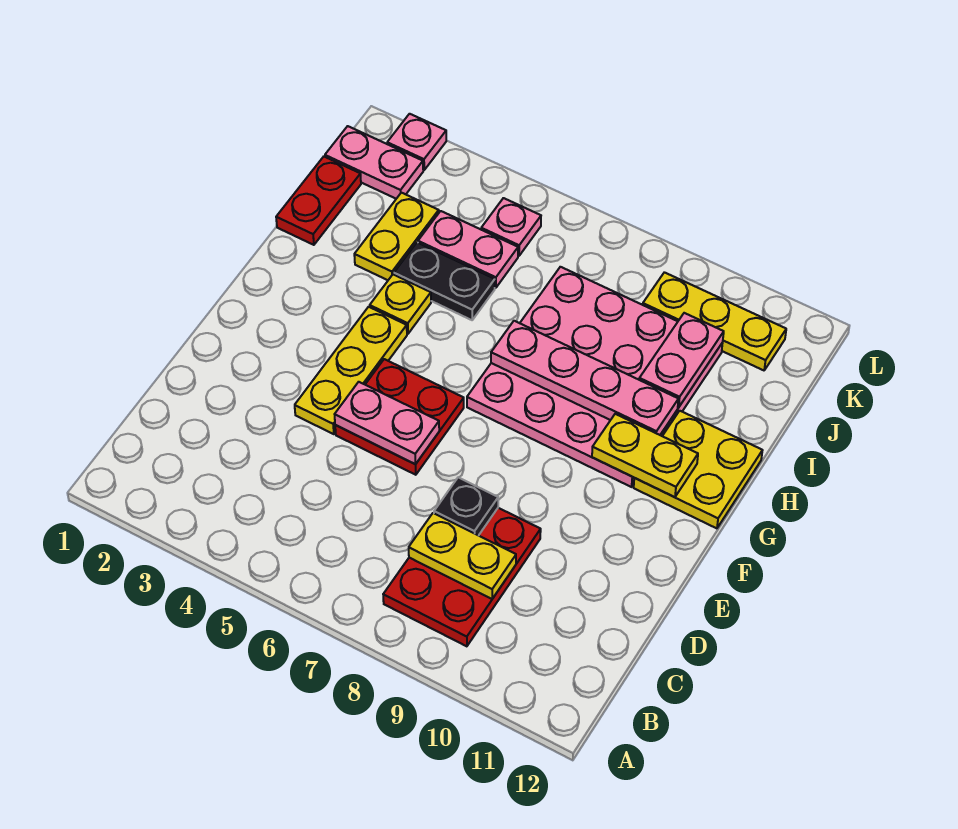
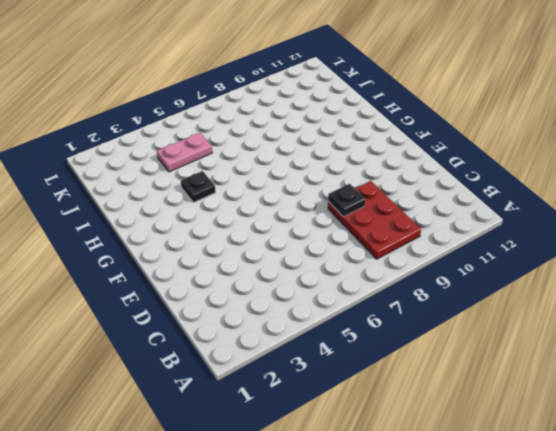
black plate H4 level 1 -> yellow plate H4 level 1
none -> yellow plate E4:G4 level 1
none -> red plate E5:F6 level 1
none -> pink plate G7:J10 level 1

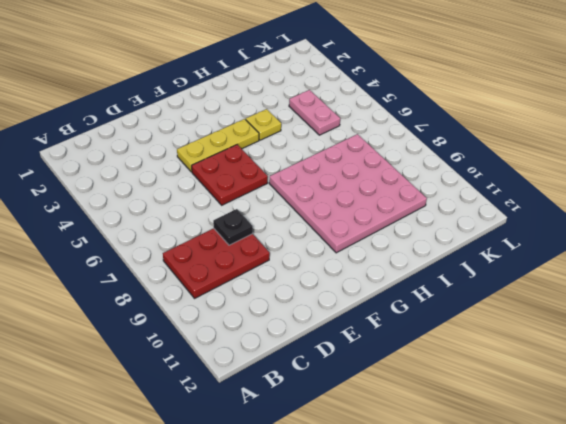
none -> yellow plate G11:H12 level 1
none -> red plate I1:J1 level 1
none -> yellow plate I3:J3 level 1

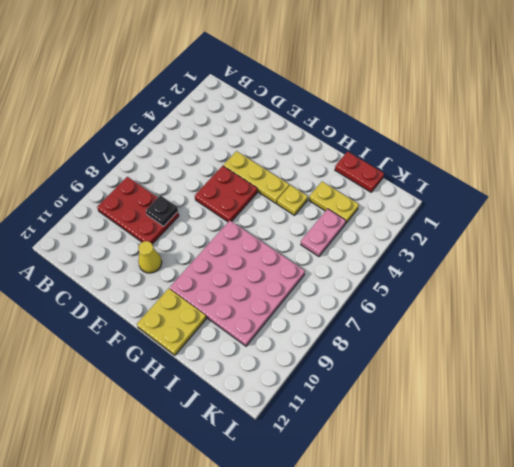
yellow cone E10 level 1 -> none
none -> black plate I4:I5 level 1
none -> pink plate K1:K2 level 1
none -> pink plate K5 level 1

